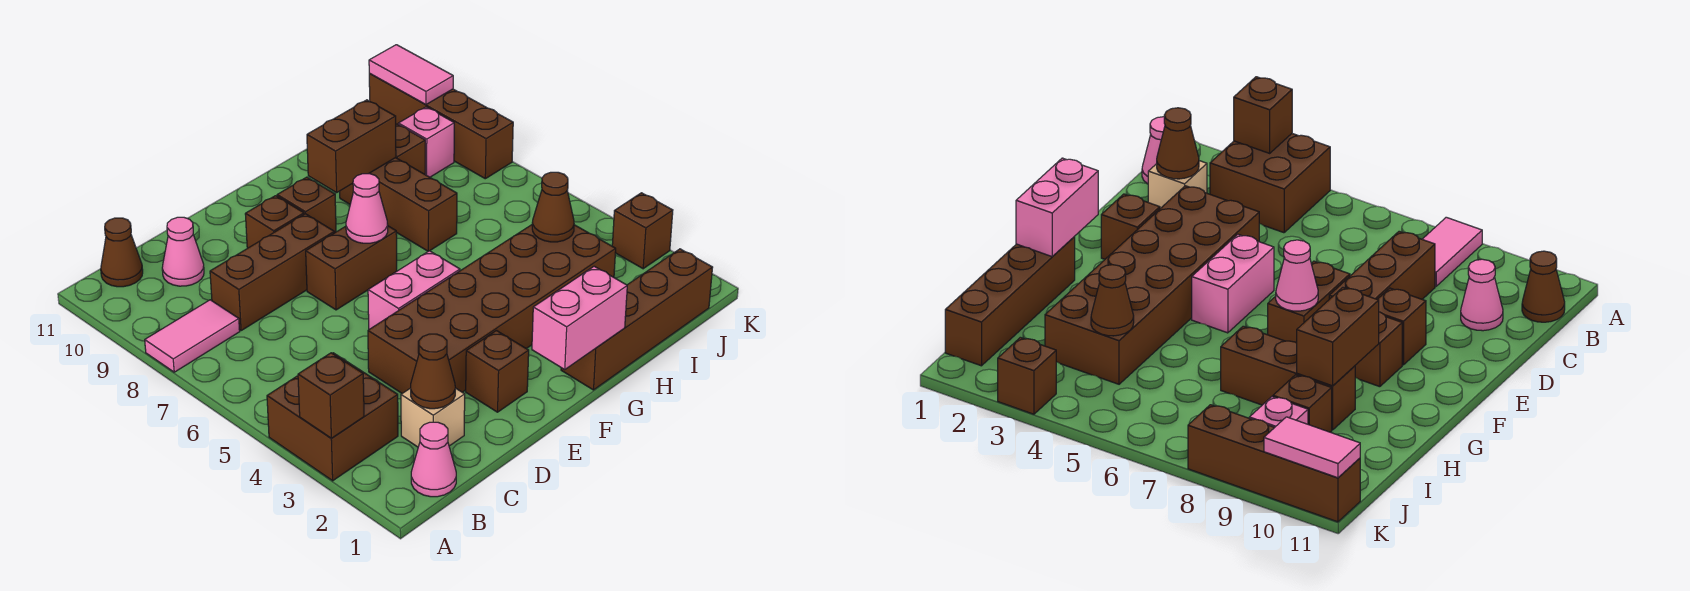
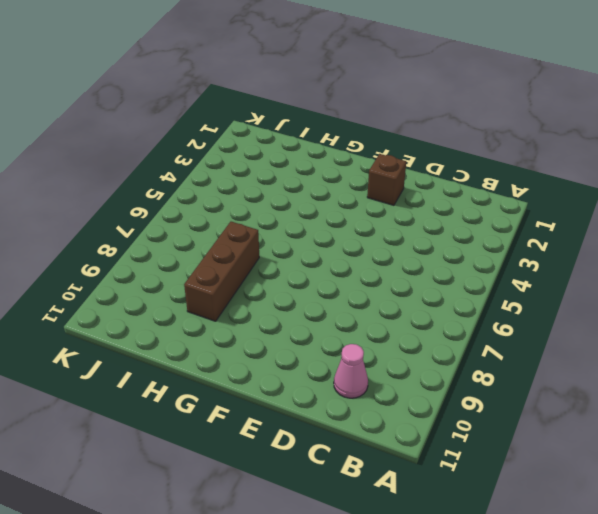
none -> brown brick A3:B4 level 1
none -> pink tile A8:B8 level 1
none -> pink cone B1 level 1

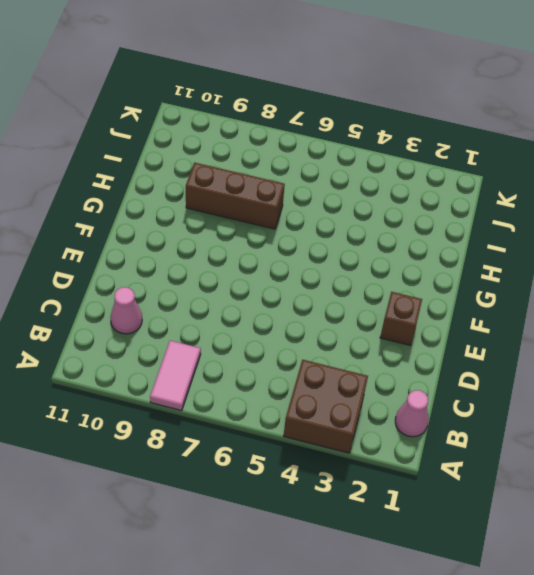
none -> brown cone B11 level 1
none -> tan brick C2 level 1
none -> brown brick C8:E8 level 1

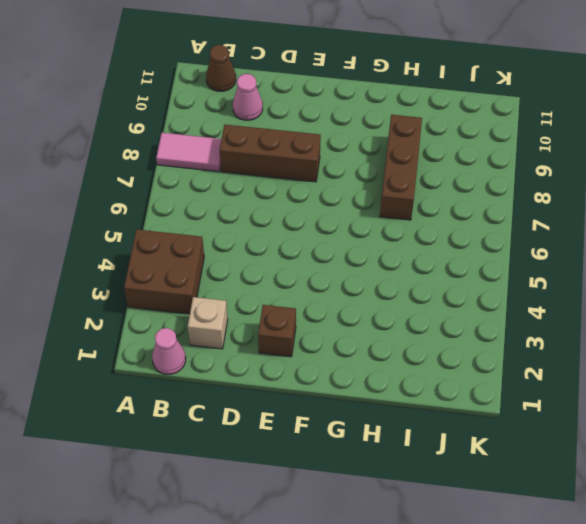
none -> brown brick D3:I4 level 1
none -> pink brick E5:F5 level 1
none -> brown brick E7:F7 level 1

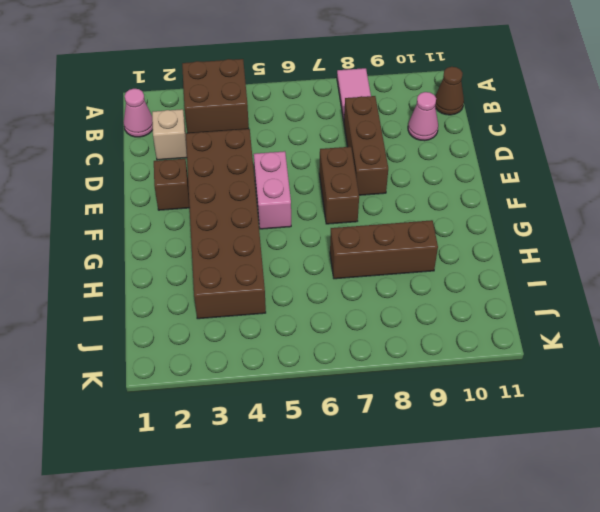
none -> brown brick E9 level 1
none -> brown brick F9 level 1
none -> brown brick G1:J1 level 1

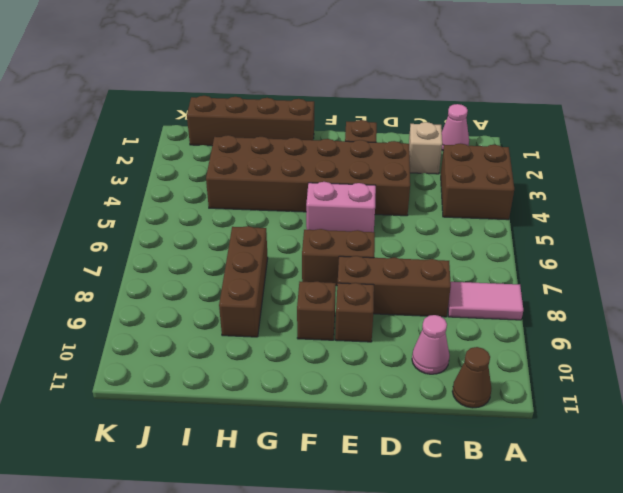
none -> brown brick I9 level 1
none -> pink brick J9 level 1
none -> brown brick K3 level 1

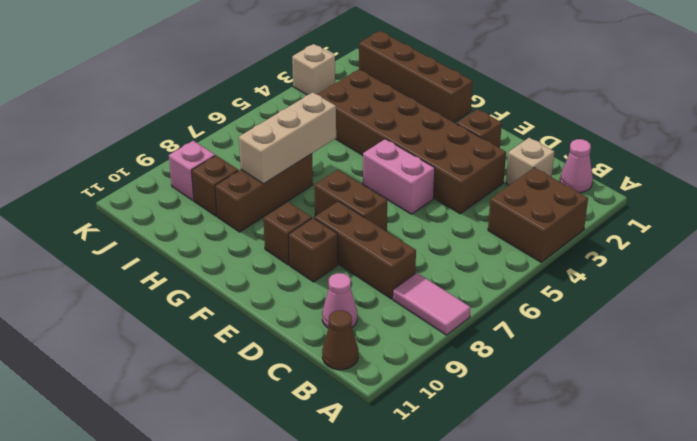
tan brick H6:H8 level 2 -> none
tan brick K3 level 1 -> brown brick K3 level 1
none -> brown brick K8:K11 level 1
none -> brown brick A3 level 2
none -> brown cone C2 level 2

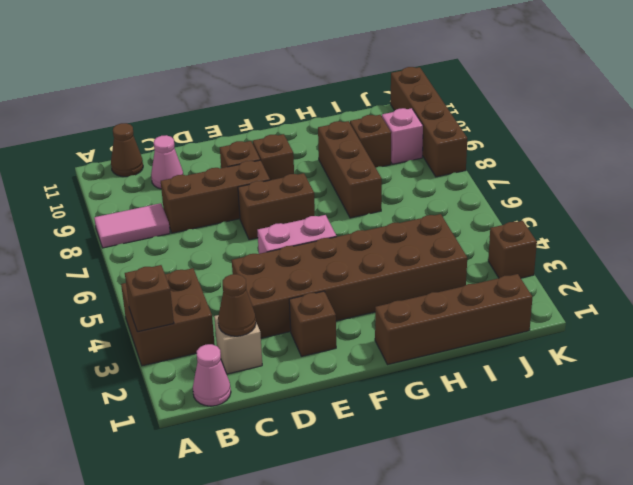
none -> pink brick F1:G1 level 2
none -> pink cone F7 level 2
none -> brown brick G9:H9 level 2

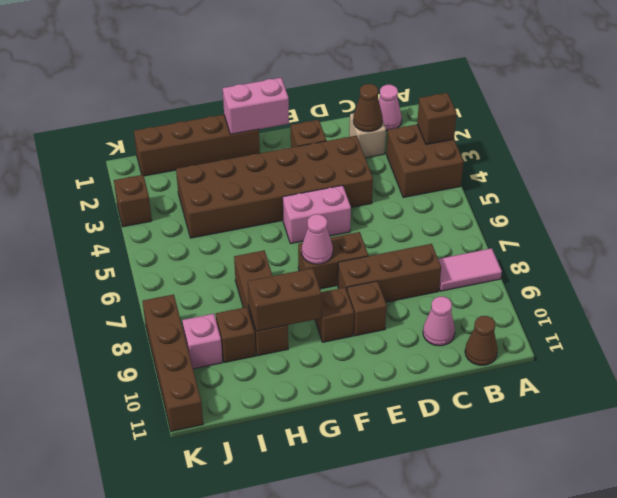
none -> brown cone I4 level 2
none -> pink tile K10:K11 level 2

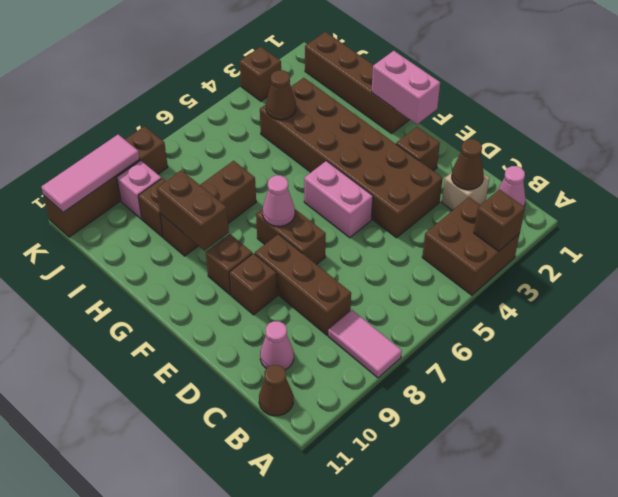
pink tile K9:K11 level 2 -> pink tile K10:K11 level 2

